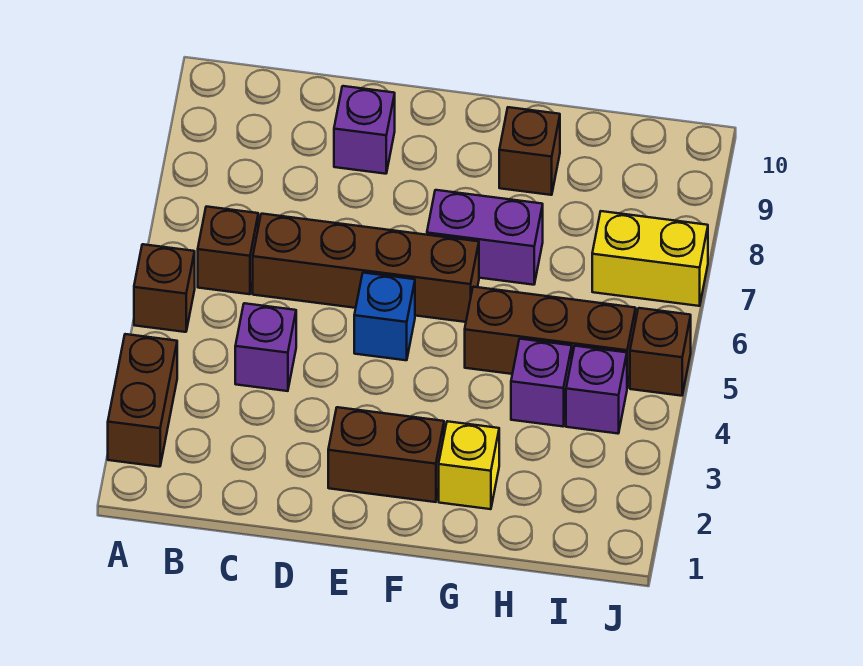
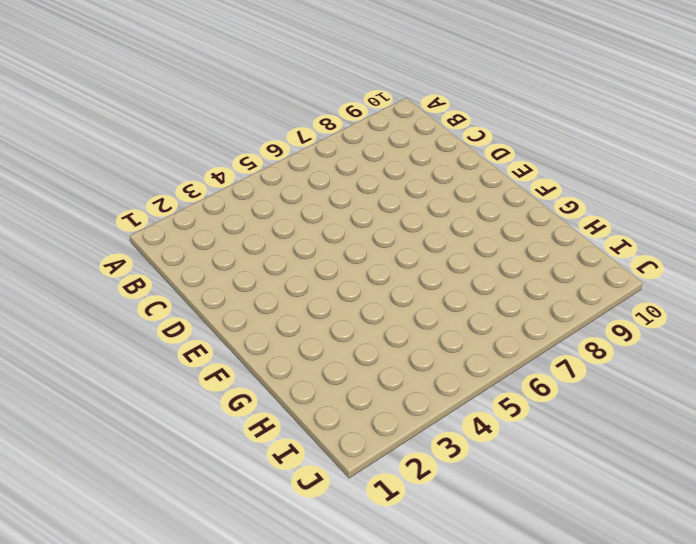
none -> brown brick A2:A3 level 1
none -> brown brick A5 level 1
none -> brown brick B6 level 1

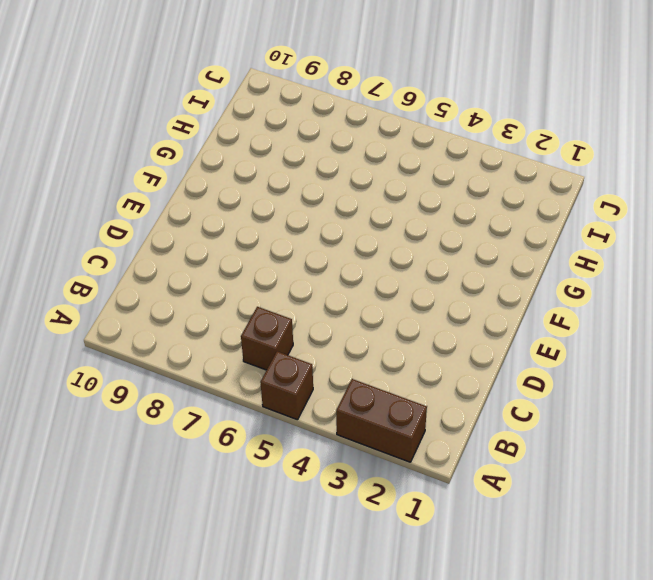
none -> purple brick C4 level 1
none -> brown brick C6:F6 level 1
none -> purple brick D9 level 1

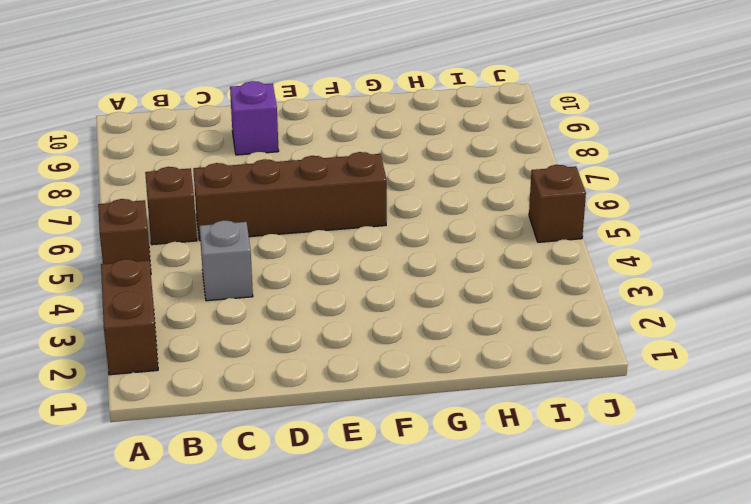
grey brick C4 level 1 -> purple brick C4 level 1
none -> brown brick E2:F2 level 1
none -> blue brick E5 level 1
none -> purple brick F7:G7 level 1

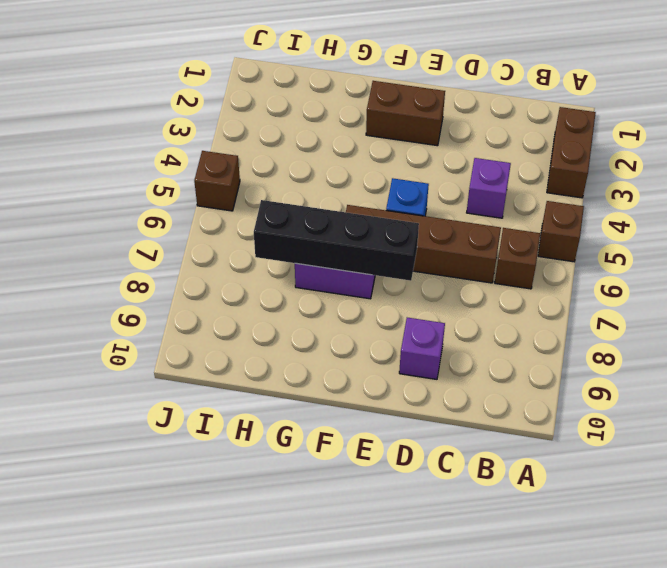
black brick E7:H7 level 2 -> none
none -> yellow brick G2 level 1
none -> brown brick G5:I5 level 1
none -> brown brick G9 level 1

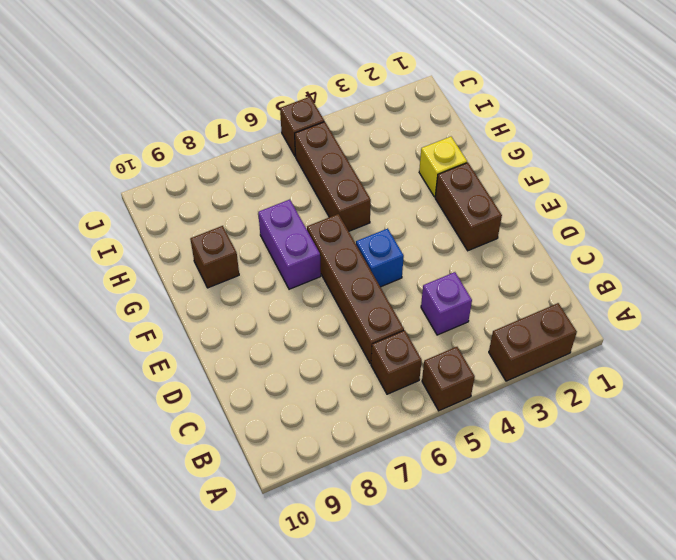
none -> purple brick D9 level 1
none -> purple brick H4 level 1
none -> purple brick I4 level 1

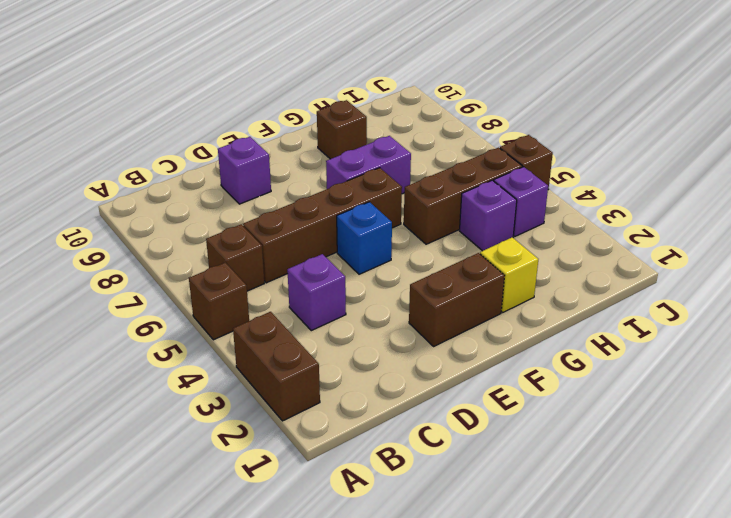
none -> yellow brick I7:J7 level 1

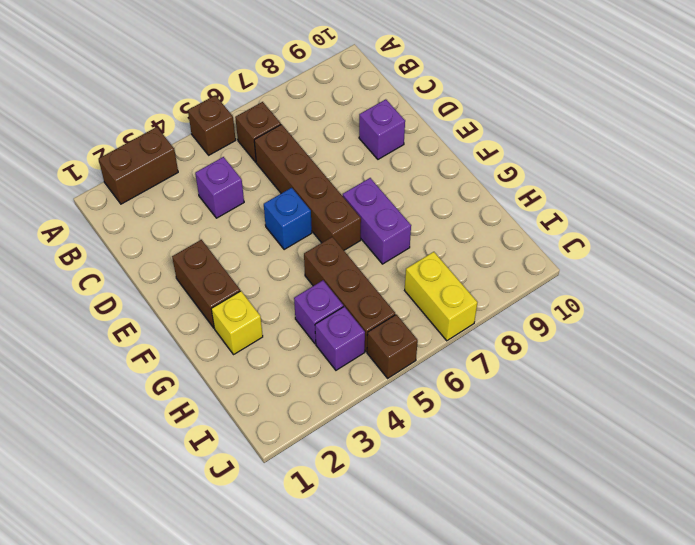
none -> brown brick G9 level 1

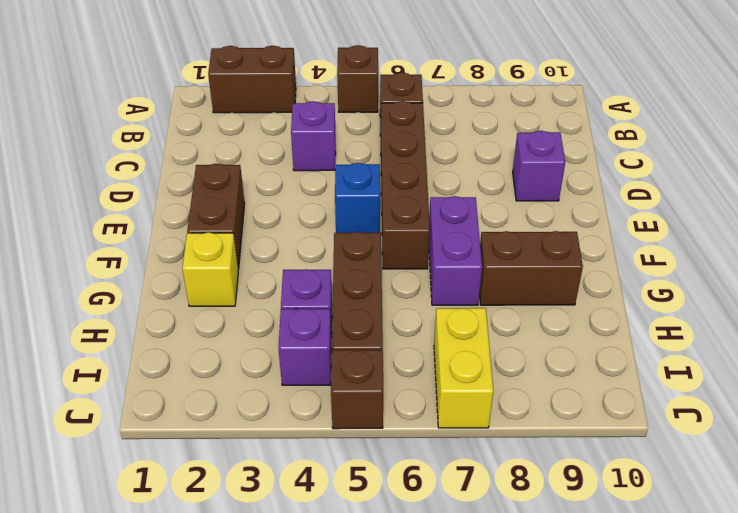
brown brick G8:G9 level 1 -> brown brick G9 level 1

